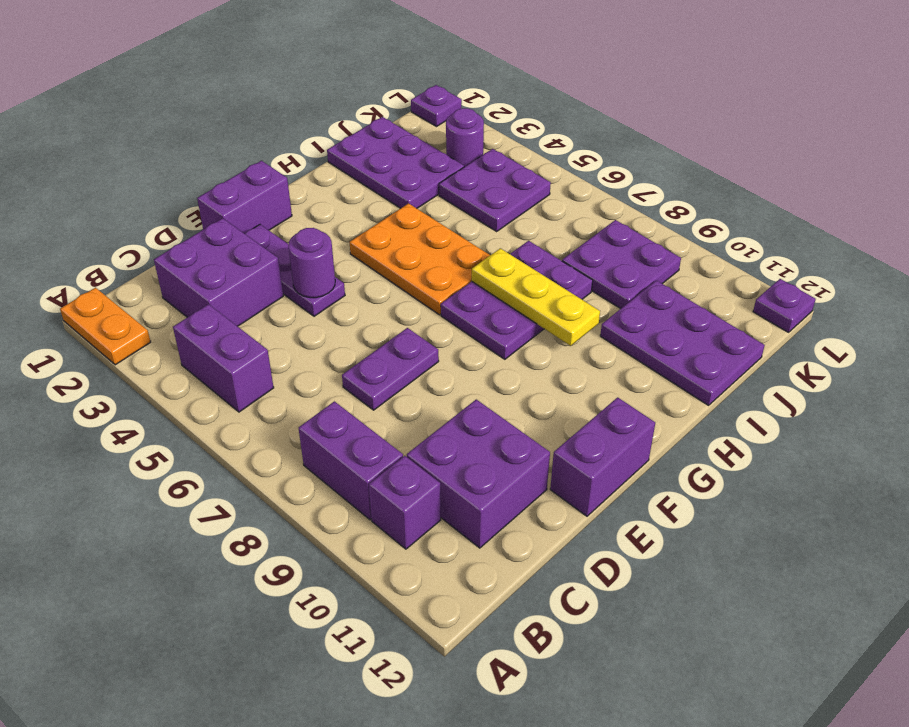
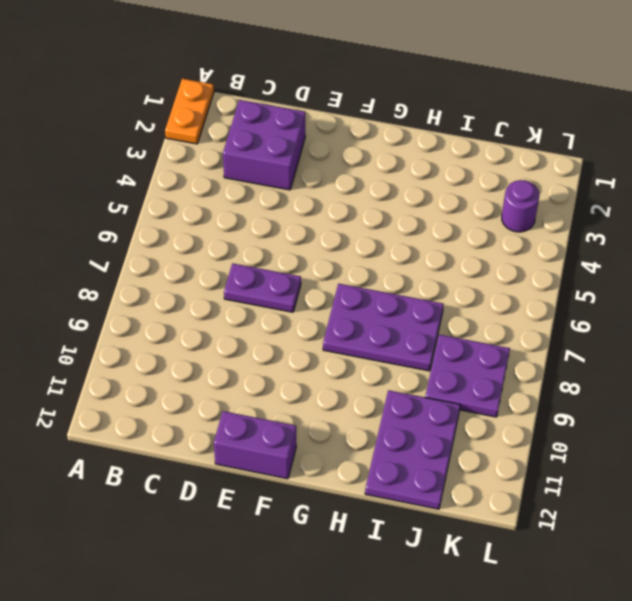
none -> purple brick B4:B5 level 1
none -> purple brick B8:B9 level 1
none -> purple brick B10 level 1

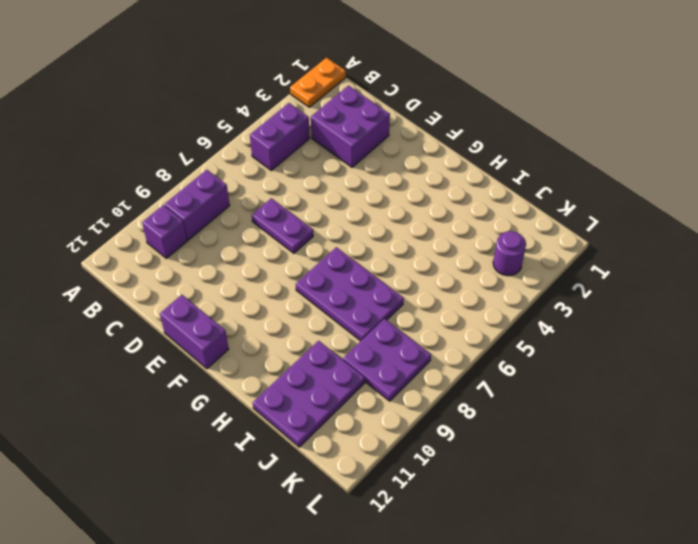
none -> purple brick C10:D11 level 1
none -> purple brick E1:F1 level 1
none -> purple plate E2:E4 level 1

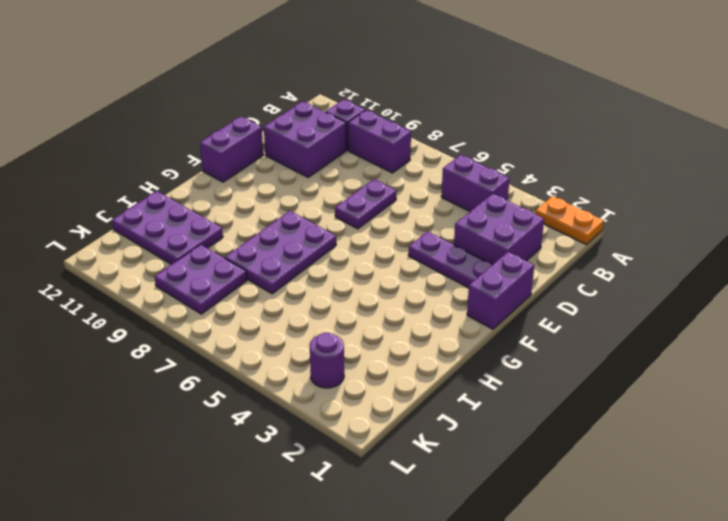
none -> orange plate G4:H6 level 1
none -> purple plate I1:J3 level 1
none -> purple plate J4:K5 level 1

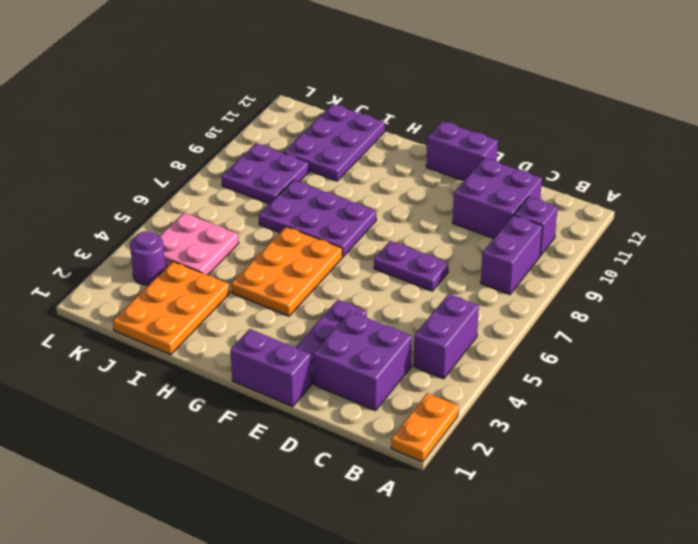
orange plate I1:J3 level 1 -> purple plate I1:J3 level 1
pink plate J4:K5 level 1 -> purple plate J4:K5 level 1
none -> purple plate L1 level 1
none -> purple plate L12 level 1
none -> purple round brick E4 level 2

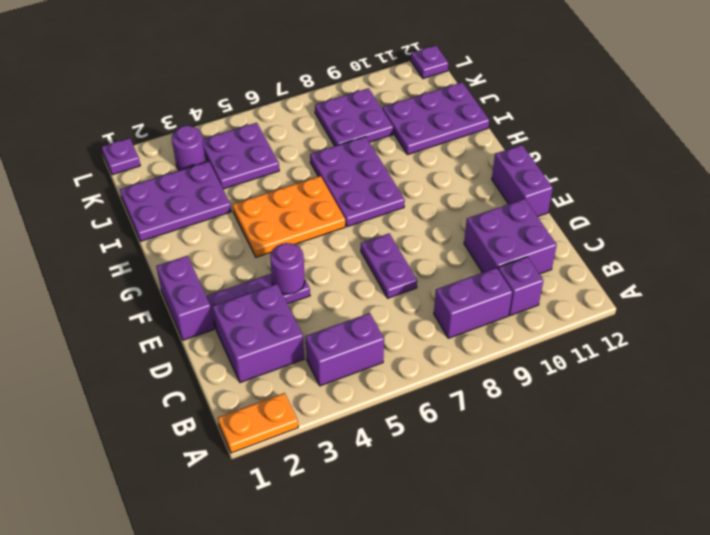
none -> yellow plate H7:H9 level 2

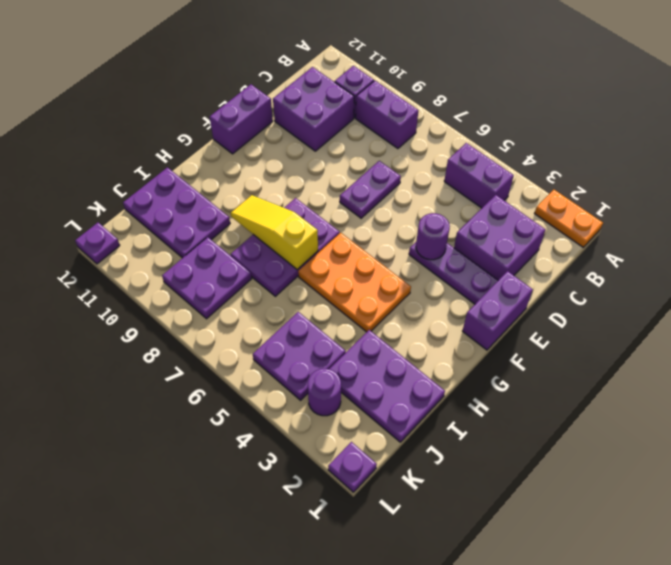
yellow slope H7:H9 level 2 top 7 -> yellow plate H7:H9 level 2

